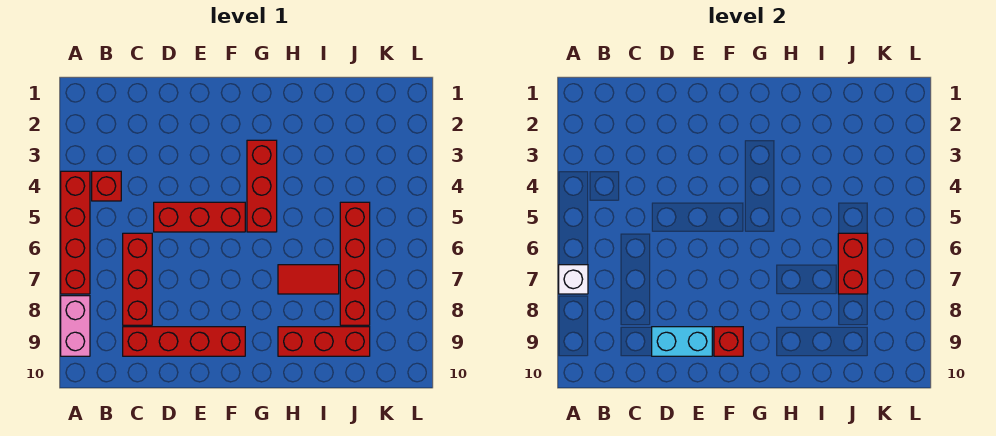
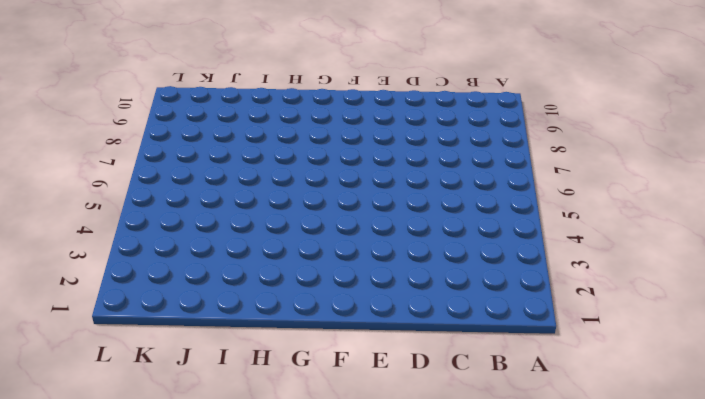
none -> red brick A4:A7 level 1
none -> pink brick A8:A9 level 1
none -> red brick B4 level 1

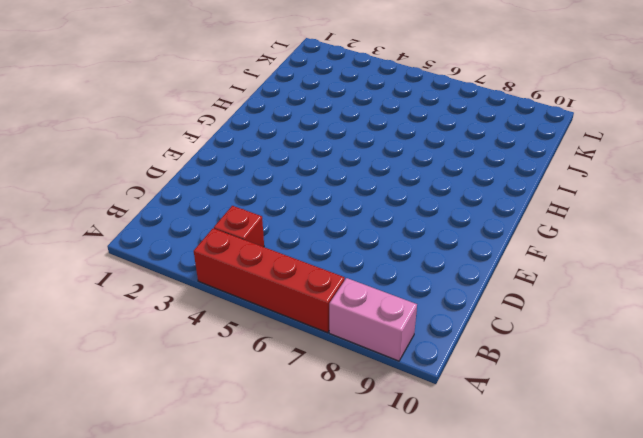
none -> red brick C6:C8 level 1
none -> red brick C9:F9 level 1
none -> red brick D5:F5 level 1

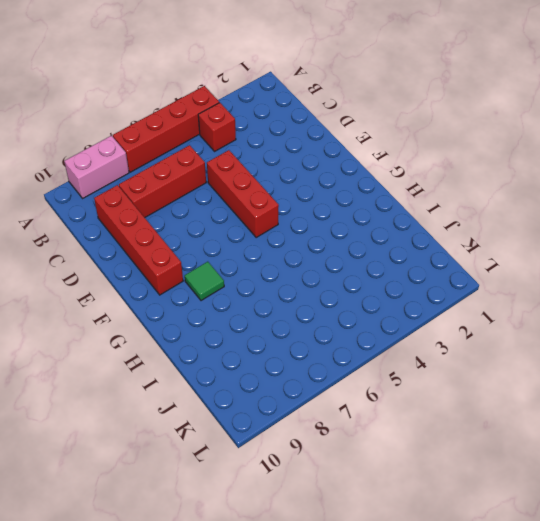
green tile G8 level 1 -> none
none -> red brick G3:G5 level 1
none -> red tile H7:I7 level 1
none -> red brick H9:J9 level 1

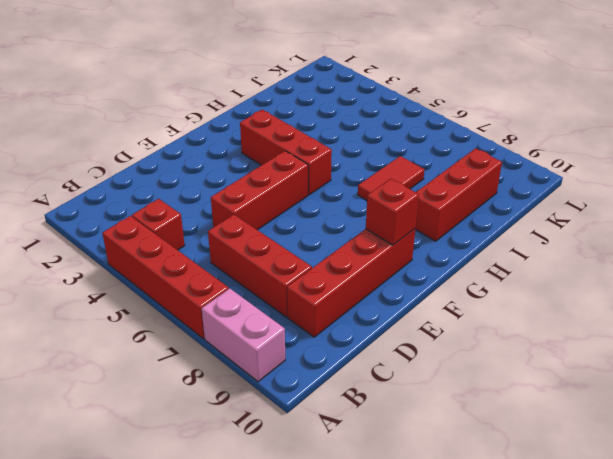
none -> red brick J5:J8 level 1
none -> white brick A7 level 2
none -> cyan brick D9:E9 level 2

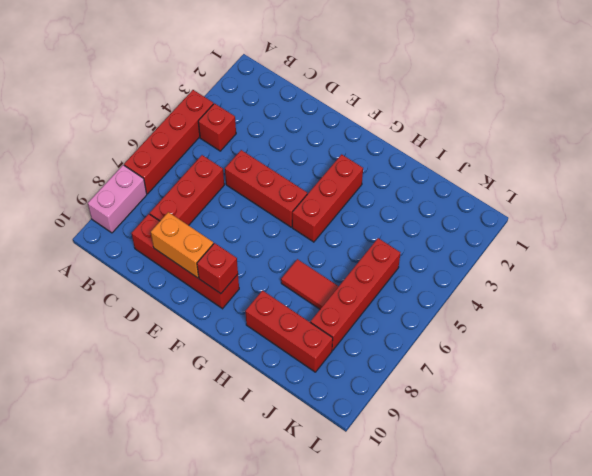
orange brick D9:E9 level 2 -> cyan brick D9:E9 level 2
none -> white brick A7 level 2
none -> red brick J6:J7 level 2

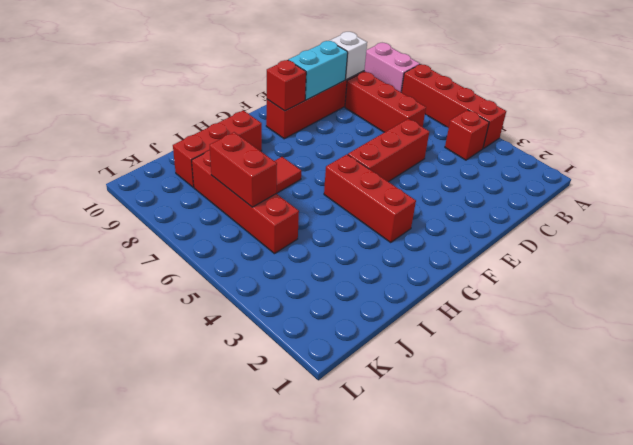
white brick C9 level 2 -> white brick A7 level 2

